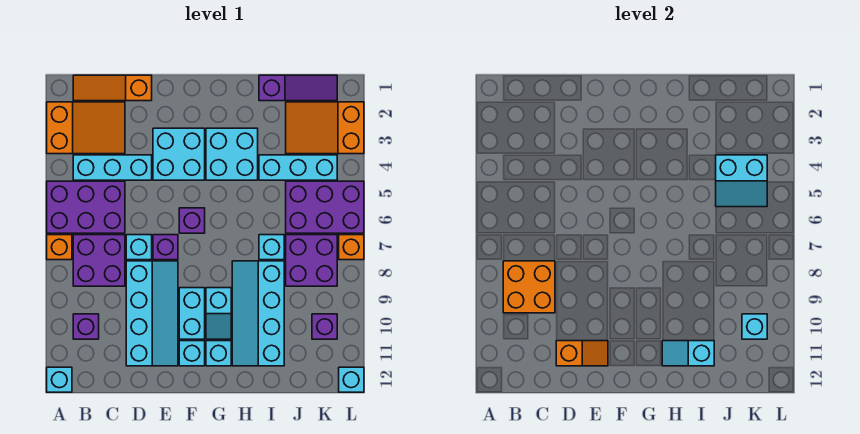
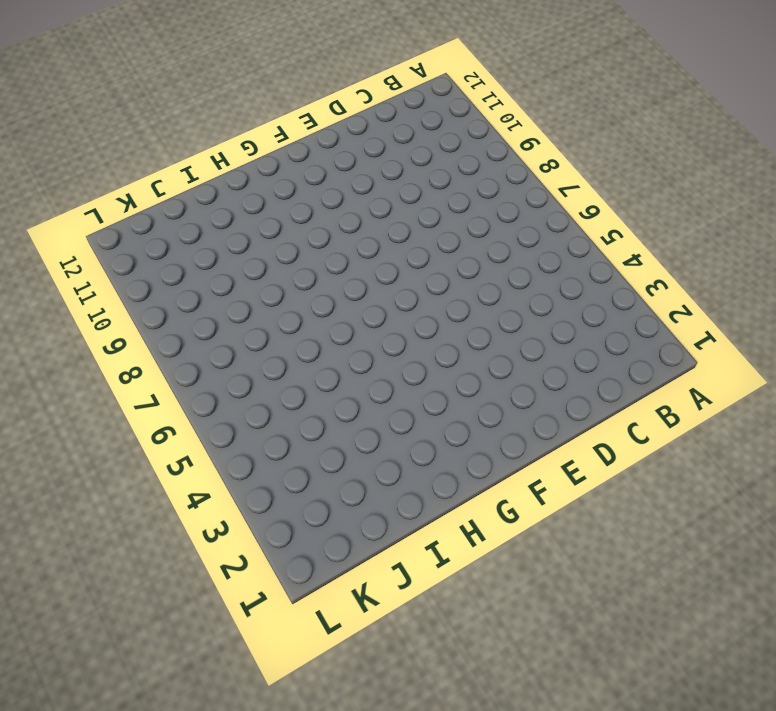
none -> orange slope A2:C3 level 1 top A
none -> purple brick A5:C6 level 1
none -> orange brick A7 level 1
none -> cyan brick A12 level 1

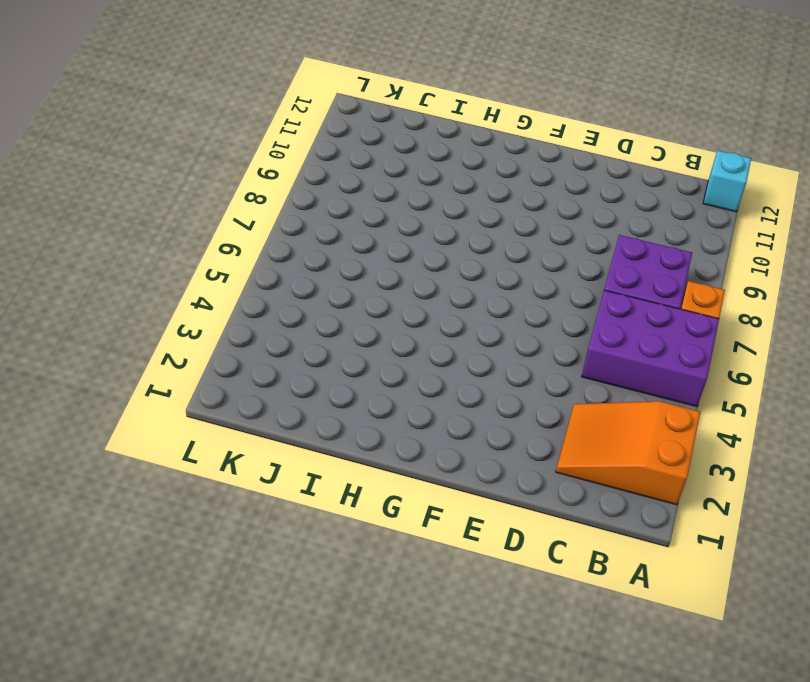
none -> orange slope B1:D1 level 1 top D
none -> cyan brick B4:D4 level 1
none -> purple brick B10 level 1
none -> cyan brick D7 level 1

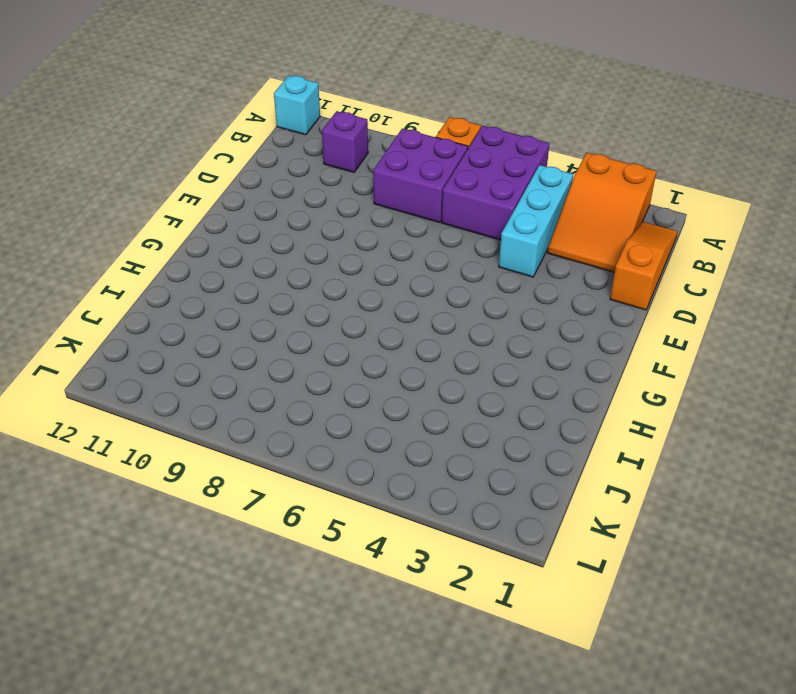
none -> cyan brick D7 level 1
none -> cyan slope D8:E11 level 1 top D
none -> cyan brick E3:F4 level 1
none -> purple brick E7 level 1

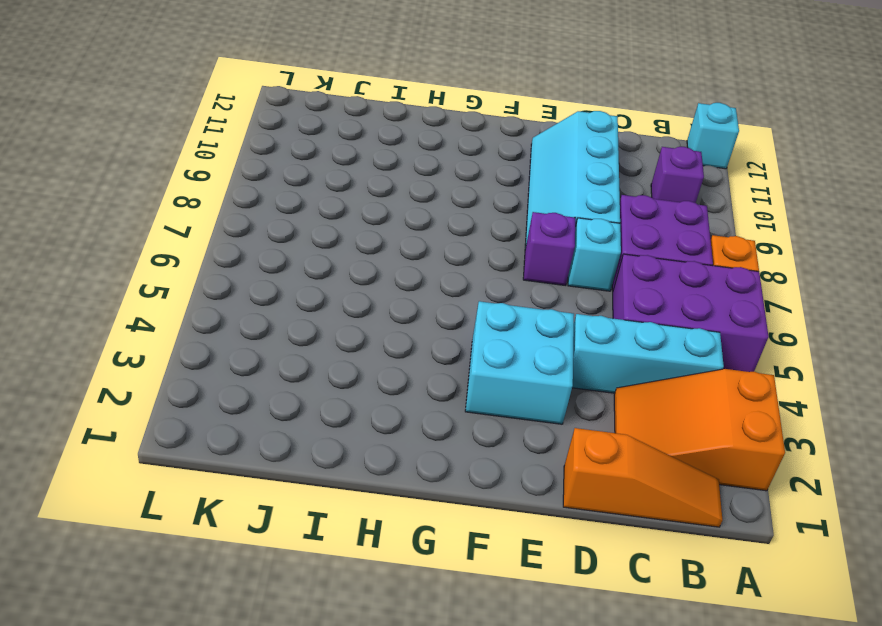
none -> purple brick F6 level 1
none -> cyan brick F9:F10 level 1
none -> cyan brick F11 level 1
none -> cyan brick G3:H4 level 1

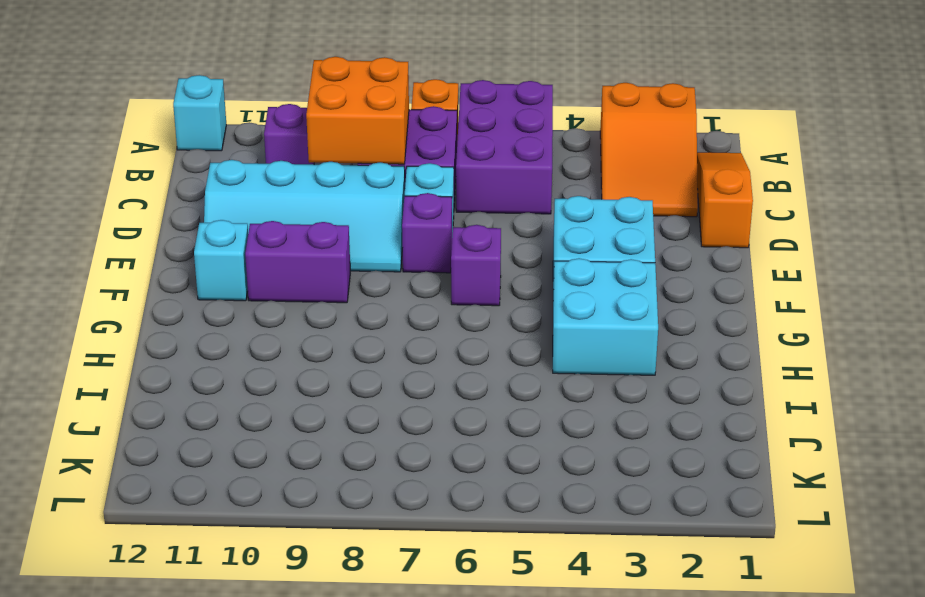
purple brick F9:F10 level 1 -> cyan brick F9:F10 level 1
none -> cyan brick B4:D4 level 1
none -> cyan slope G9:G10 level 1 top 9
none -> cyan brick G11 level 1
none -> cyan slope H8:I11 level 1 top I

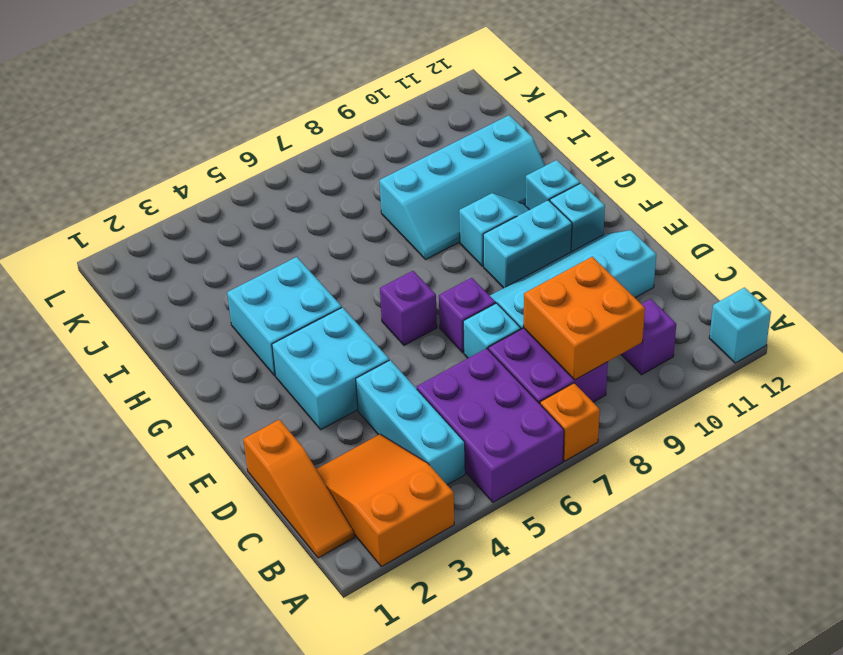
none -> purple slope I1:K1 level 1 top I
none -> cyan brick I4:K4 level 1
none -> cyan brick I7 level 1
none -> orange slope J2:L3 level 1 top L

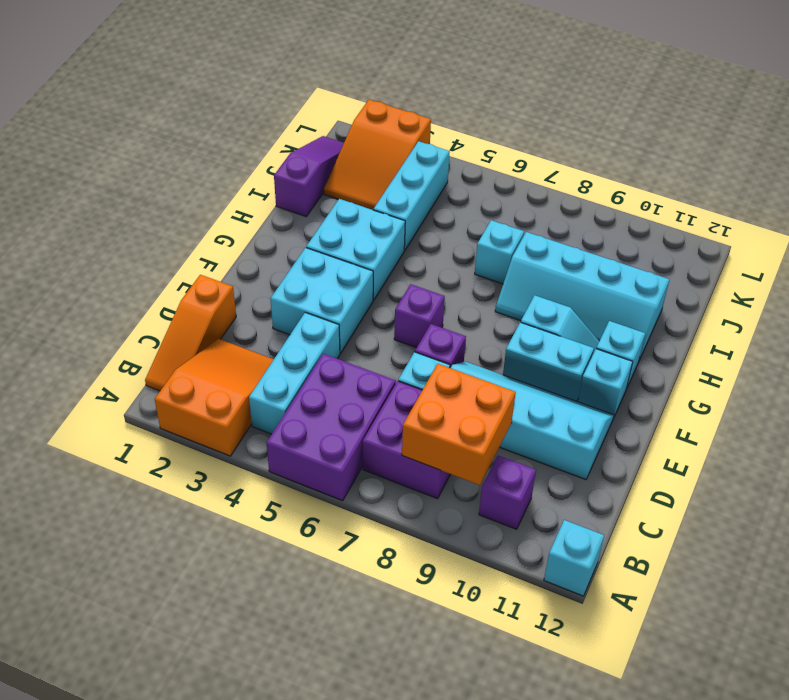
none -> orange brick A7 level 1
none -> purple brick J5:L6 level 1
none -> purple brick J7:K8 level 1
none -> purple brick K10 level 1

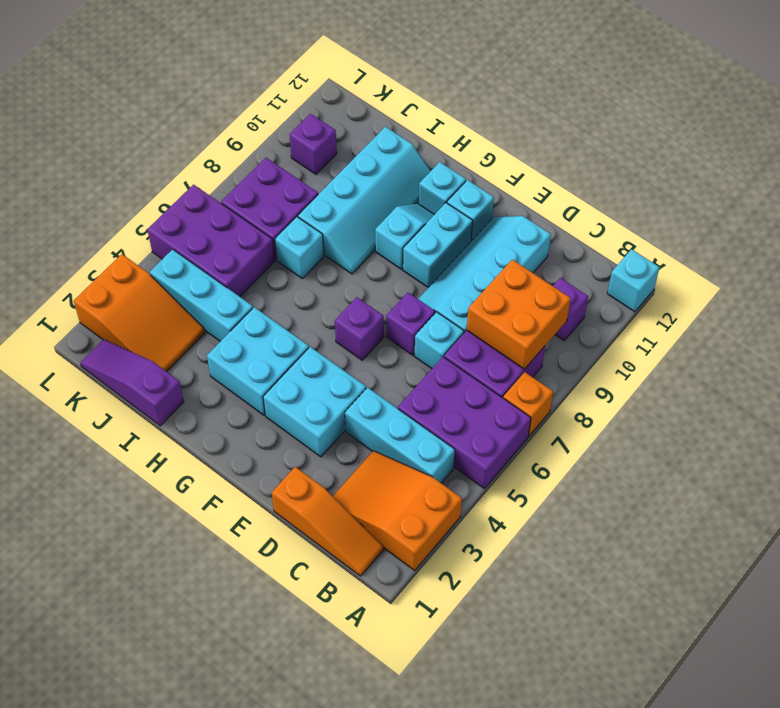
none -> orange brick L7 level 1
none -> cyan brick L12 level 1
none -> orange slope D11:E11 level 2 top D
none -> cyan slope H11:I11 level 2 top I

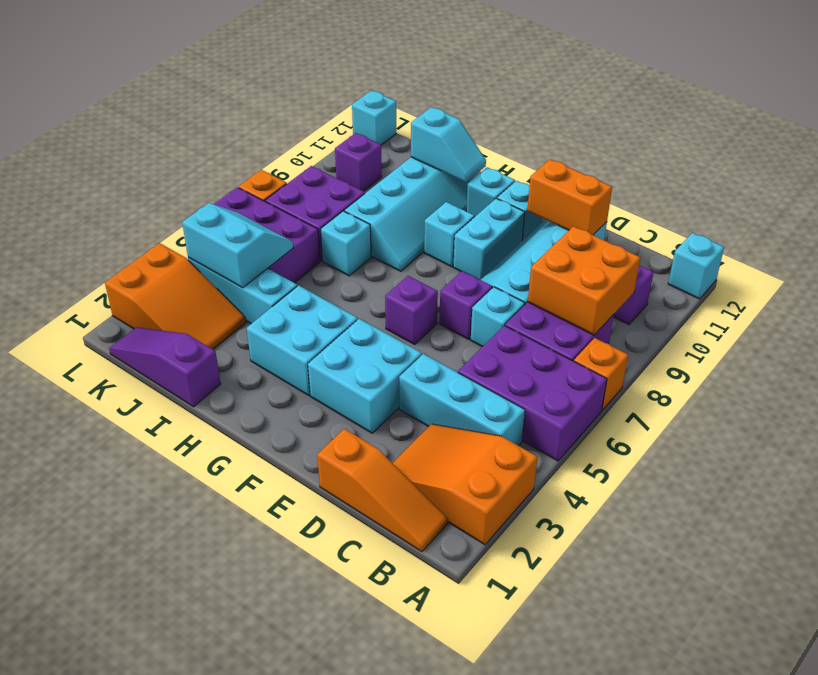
orange brick D11:E11 level 2 -> orange slope D11:E11 level 2 top D
none -> cyan brick K10 level 2

